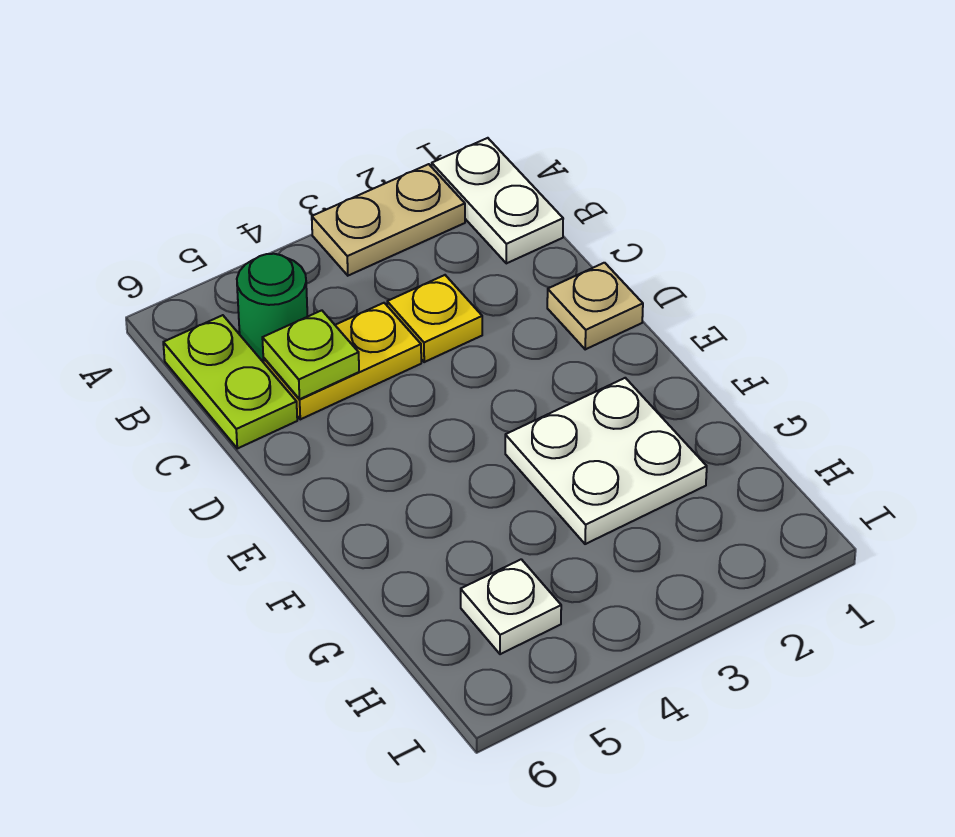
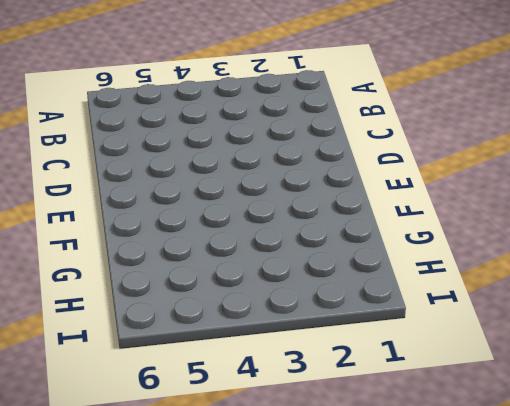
none -> white plate A1:B1 level 1
none -> tan plate A2:A3 level 1

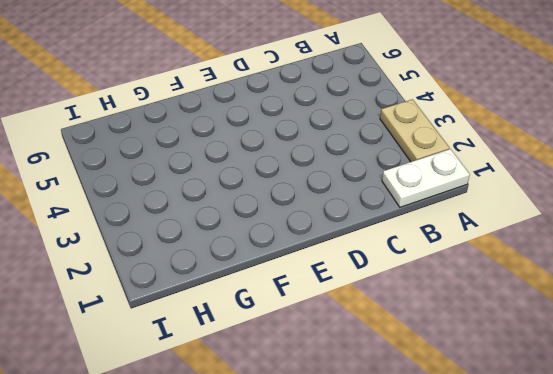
none -> green round brick B5 level 1
none -> lime plate B6:C6 level 1

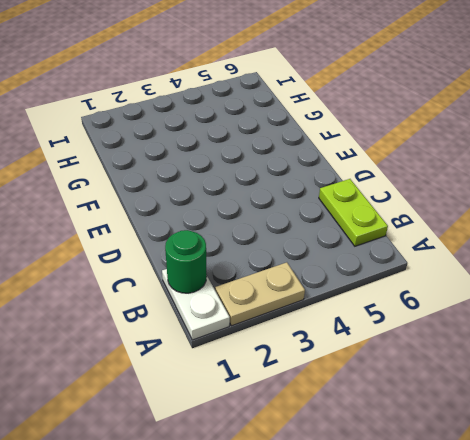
green round brick B1 level 2 -> green round brick B5 level 1
none -> yellow plate C3 level 1
none -> yellow plate C4:C5 level 1

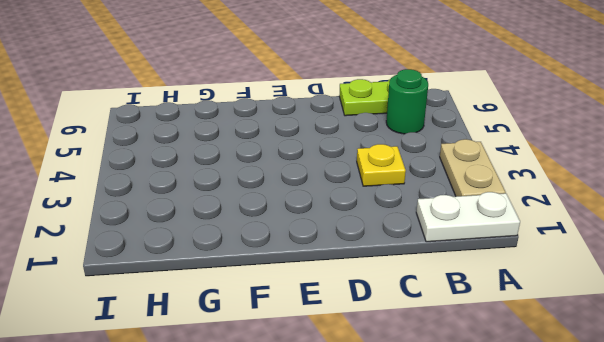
none -> yellow plate C4:C5 level 1
none -> tan plate D1 level 1

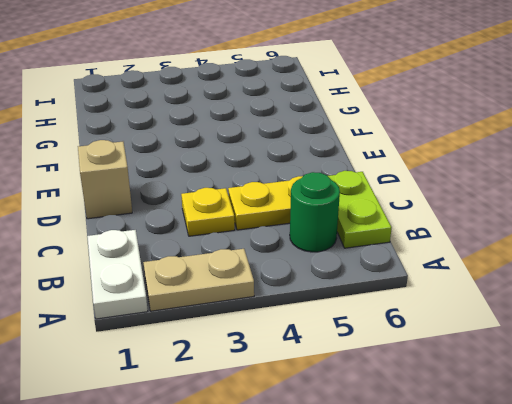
tan brick D1 level 1 -> tan plate D1 level 1
none -> white plate F2:G3 level 1
none -> white plate H5 level 1

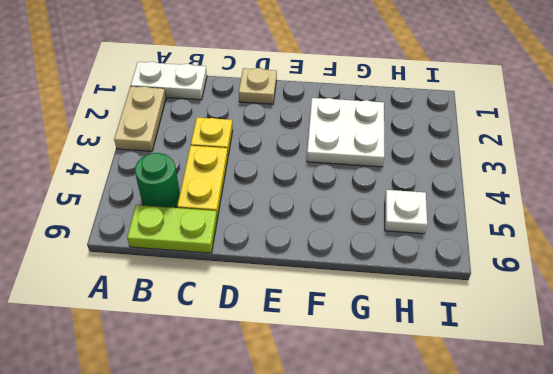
none -> lime plate C5 level 2

